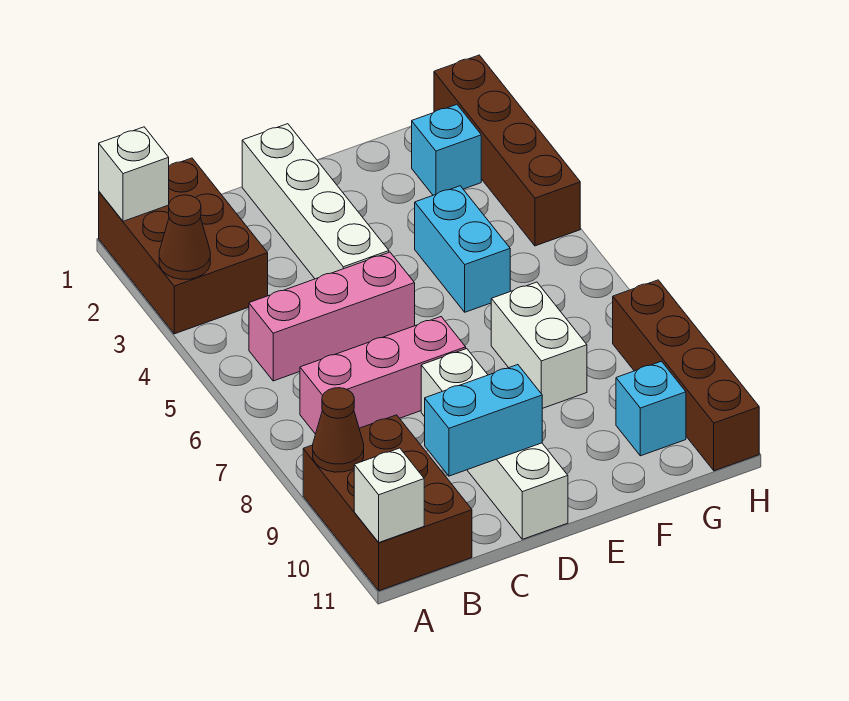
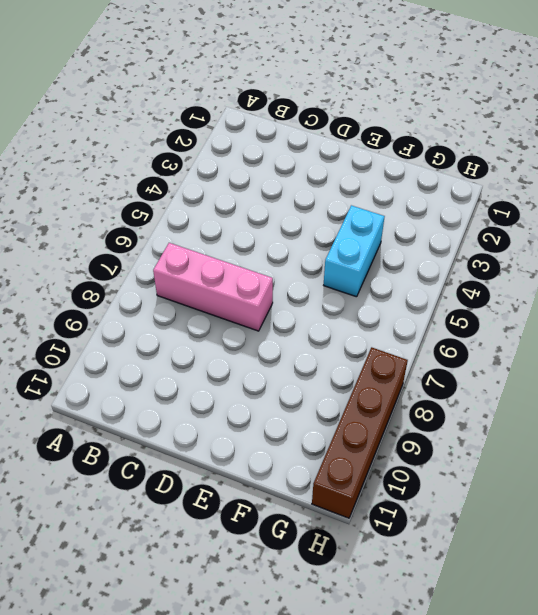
none -> brown brick A1:B3 level 1
none -> brown brick A9:B11 level 1
none -> pink brick B5:D5 level 1

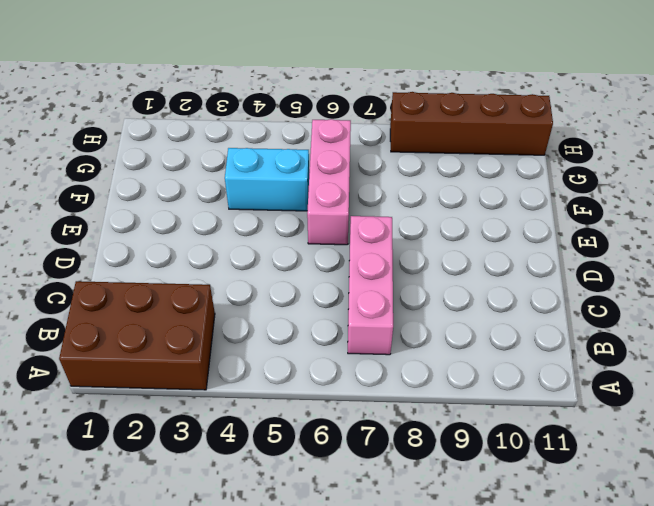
pink brick E6:G6 level 1 -> pink brick B5:D5 level 1
none -> brown brick A9:B11 level 1
none -> white brick D1:D4 level 1
none -> white brick D8:D11 level 1

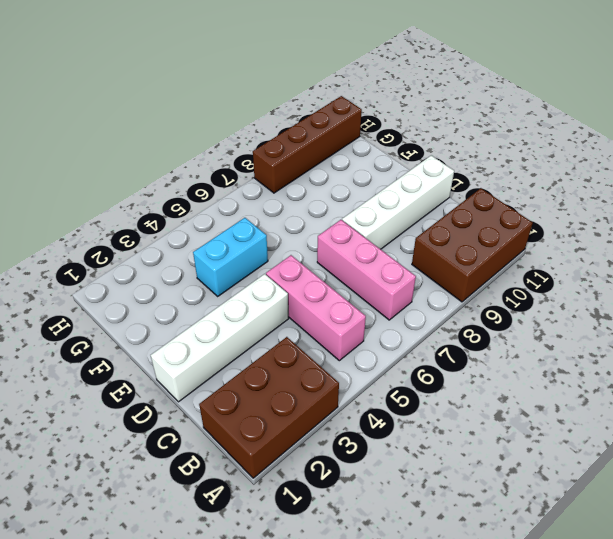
none -> white brick F7:F8 level 1
none -> cyan brick G2 level 1
none -> cyan brick G10 level 1

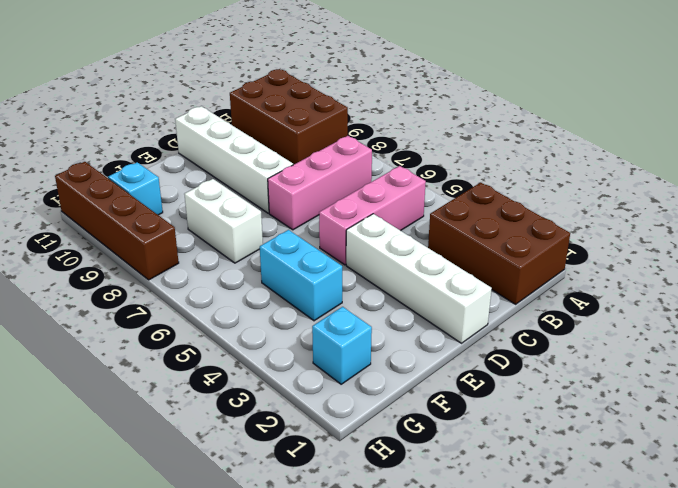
none -> brown brick H1:H4 level 1
none -> white brick A1 level 2
none -> brown cone A3 level 2

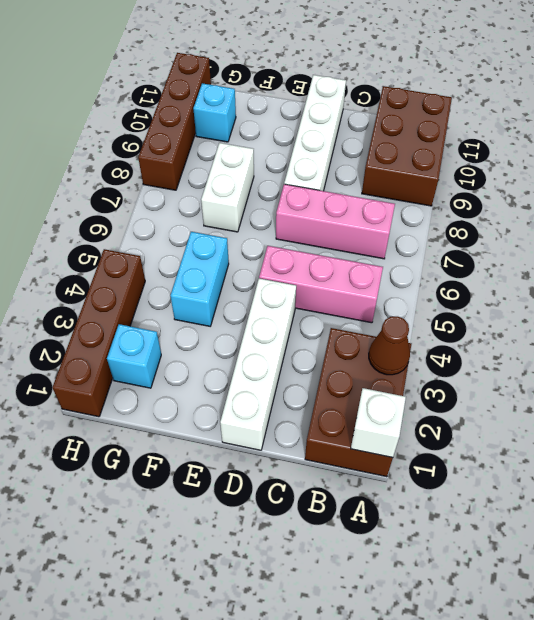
none -> brown cone A9 level 2
none -> white brick A11 level 2
none -> cyan brick C10:D10 level 2

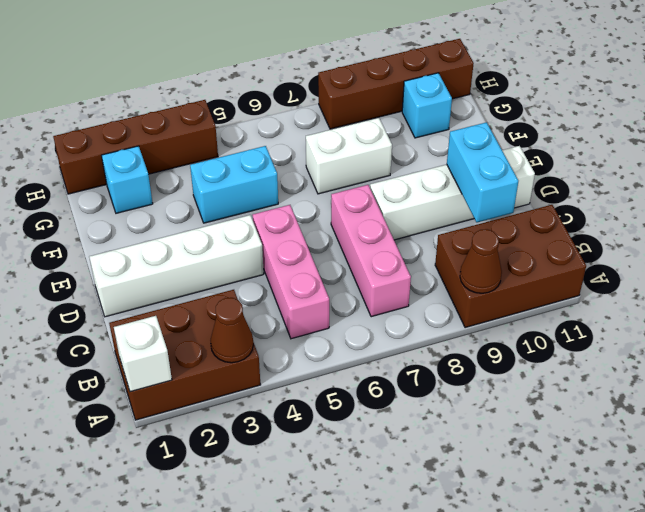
none -> white brick A11 level 2

